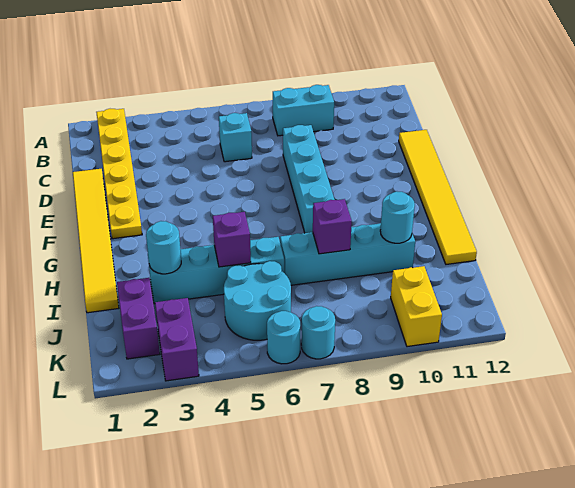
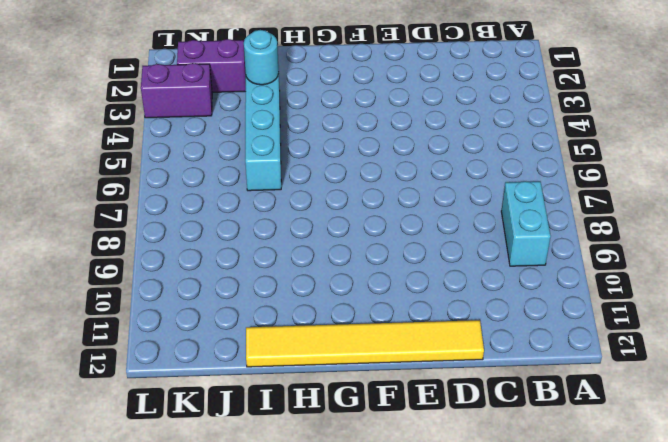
none -> yellow plate A2:F2 level 1
none -> cyan brick C6 level 1
none -> yellow tile D1:I1 level 1

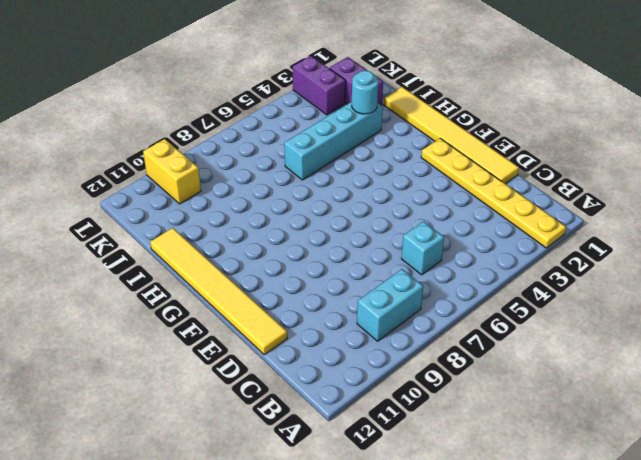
none -> cyan brick D8:G8 level 1
none -> cyan brick I7:I10 level 1
none -> cyan round brick J5:K6 level 1

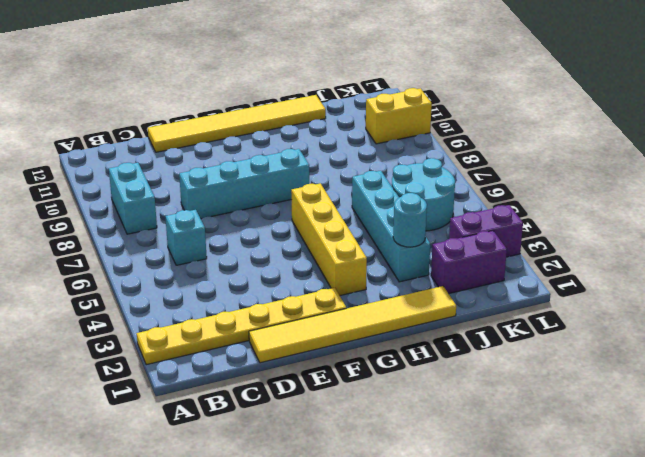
yellow brick G3:G6 level 1 -> none
none -> cyan brick I7:I10 level 1
none -> cyan round brick L6 level 1
none -> cyan round brick L7 level 1

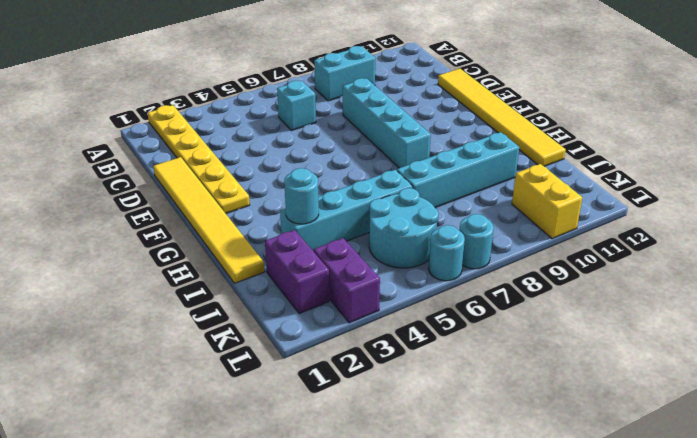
none -> purple brick I5 level 2
none -> purple brick I8 level 2
none -> cyan round brick I10 level 2

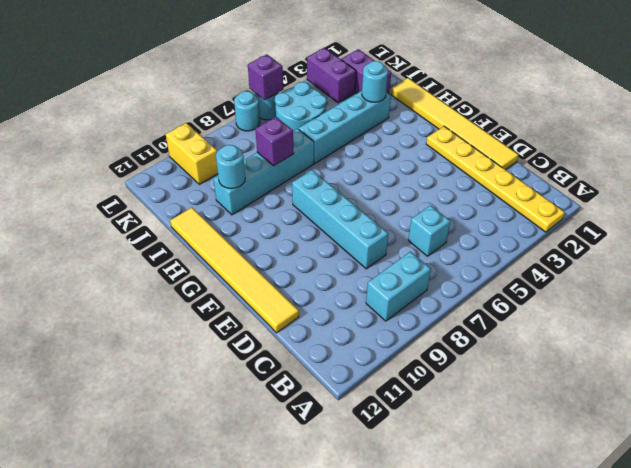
purple brick L6 level 2 -> purple brick I5 level 2

